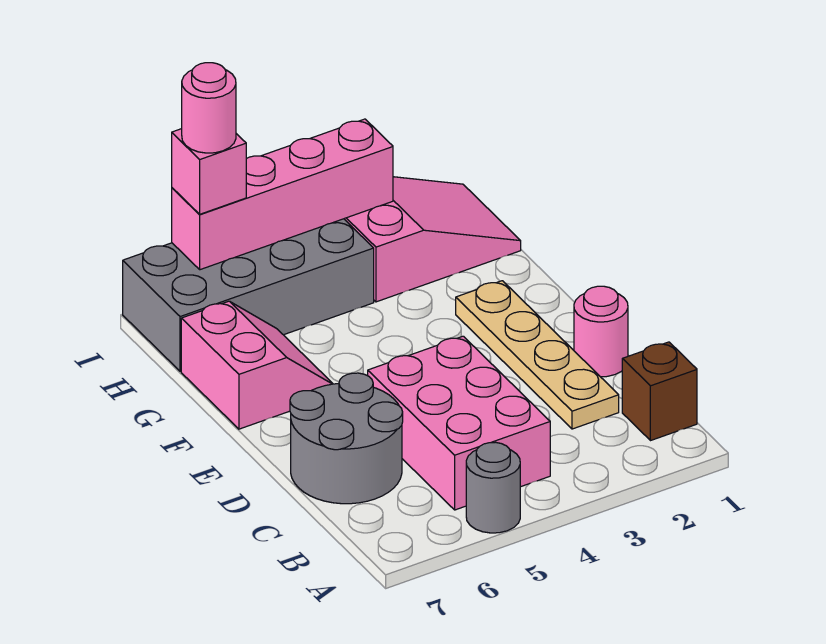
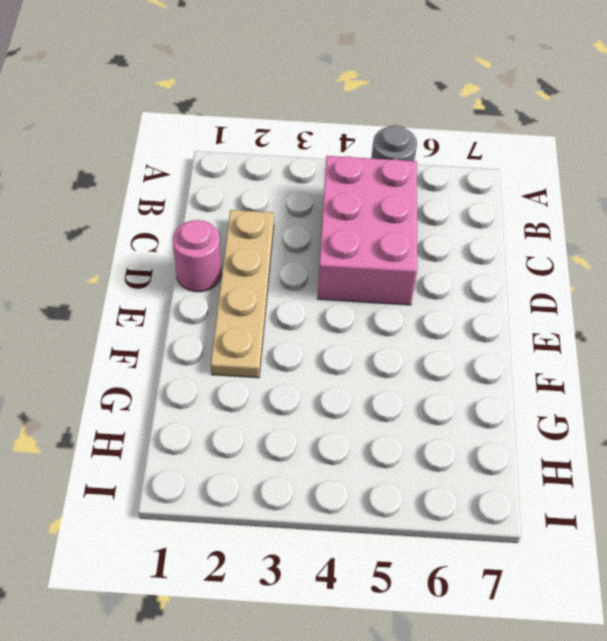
none -> brown brick B1 level 1
none -> grey round brick C6:D7 level 1
none -> pink slope F6:G7 level 1 top 7

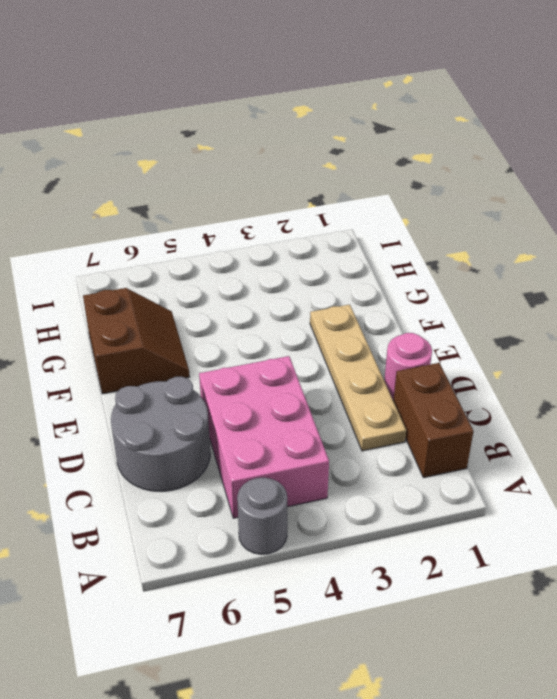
brown brick B1:C1 level 1 -> brown brick B1 level 1
brown slope F6:G7 level 1 top 7 -> pink slope F6:G7 level 1 top 7
none -> pink slope H1:I3 level 1 top 3
none -> grey brick H4:I7 level 1
none -> pink brick I3:I6 level 2

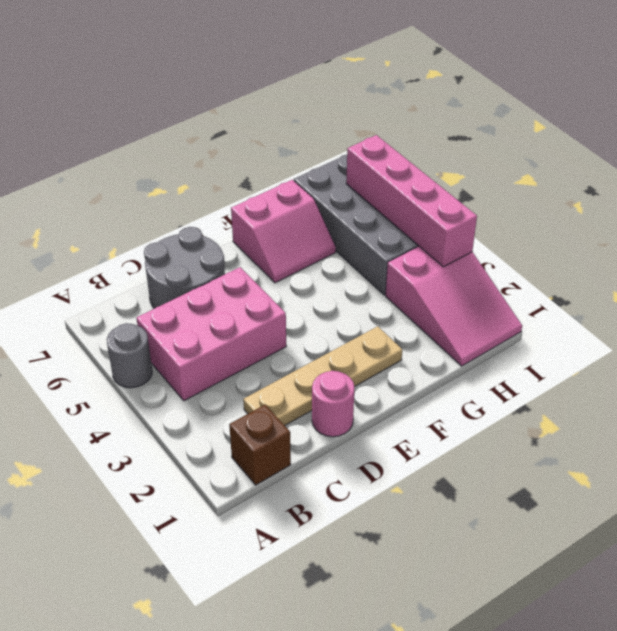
none -> pink brick I6 level 3
none -> pink round brick I6 level 4

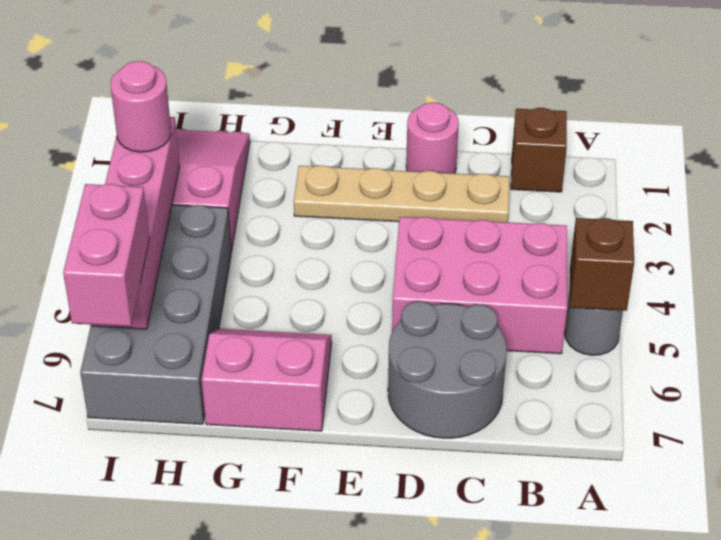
brown brick A5 level 2 -> none
pink round brick I3 level 3 -> pink round brick I6 level 4
pink brick I6:I7 level 3 -> pink brick I6 level 3

